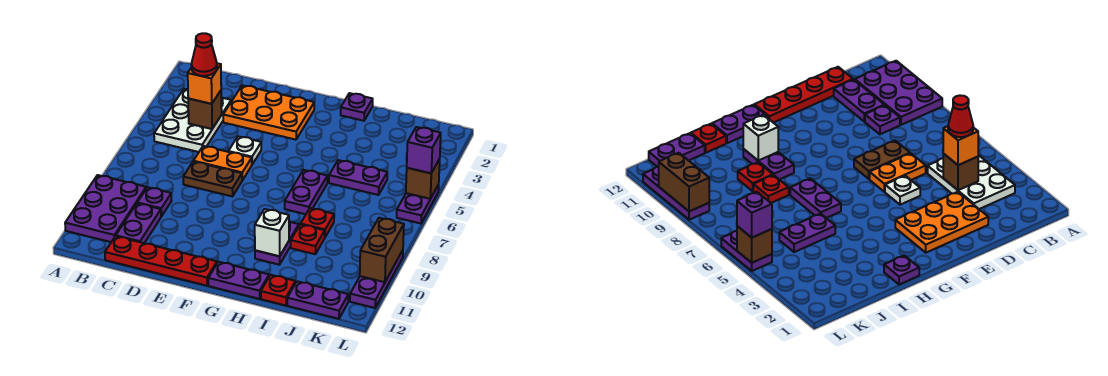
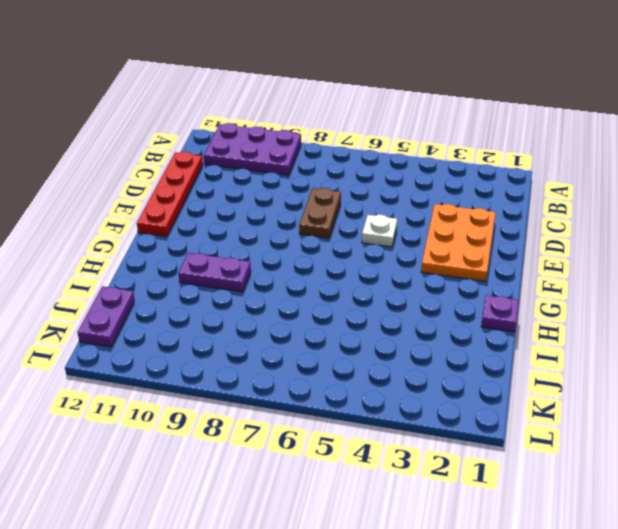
none -> white plate B3:C5 level 1
none -> purple plate C9 level 1
none -> purple plate C10:C11 level 1

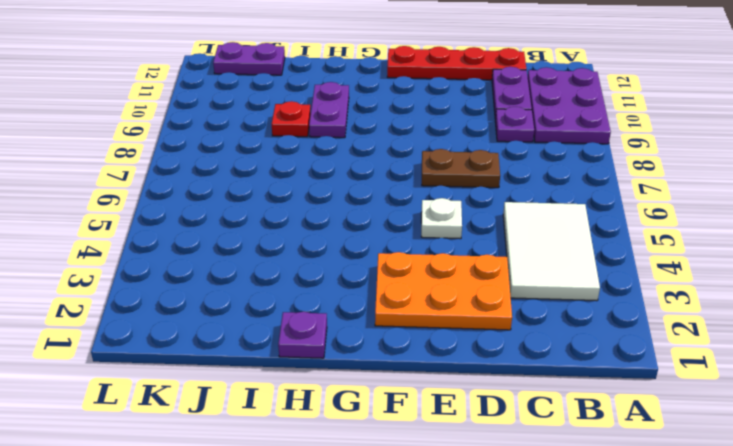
white tile B3:C5 level 1 -> white plate B3:C5 level 1
none -> orange plate D6:E6 level 1
none -> purple plate G12:H12 level 1
none -> purple plate H6:H7 level 1

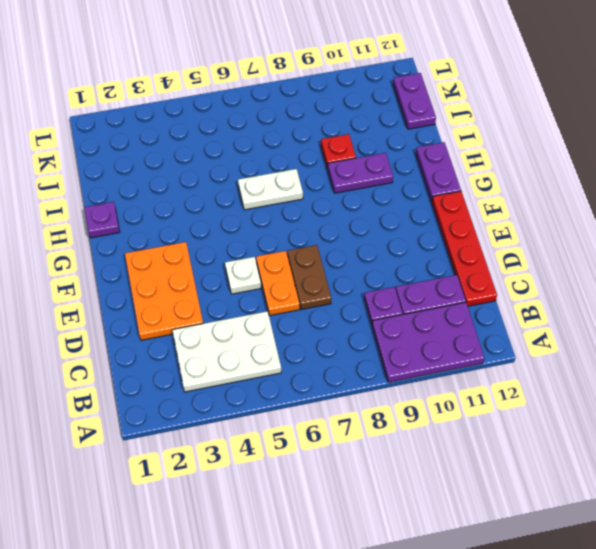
white plate H6:H7 level 1 -> purple plate H6:H7 level 1
none -> purple plate I5:J5 level 1
none -> red plate I8 level 1
none -> red plate I12 level 1

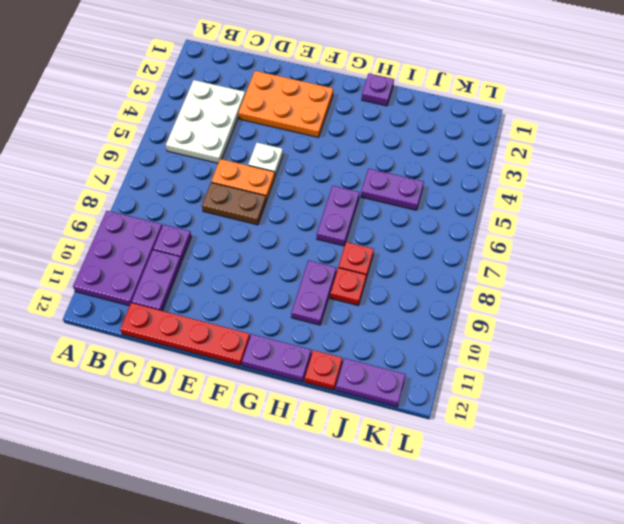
none -> purple plate L5:L6 level 1
none -> purple plate L9:L11 level 1
none -> brown brick C4 level 2

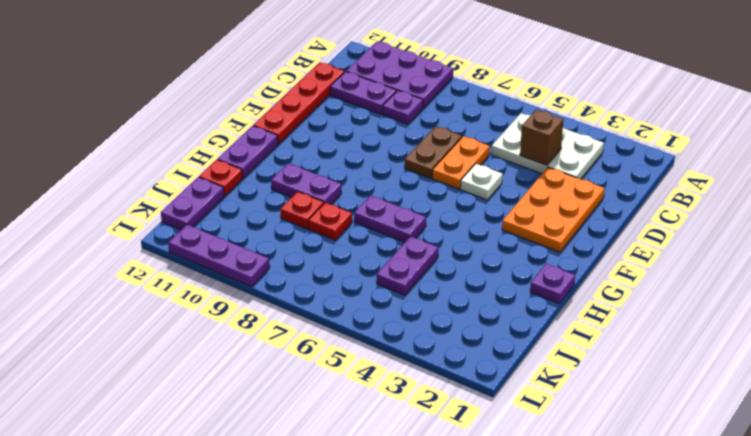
none -> purple plate L5:L6 level 1
none -> white brick H10 level 2
none -> brown brick L5 level 2

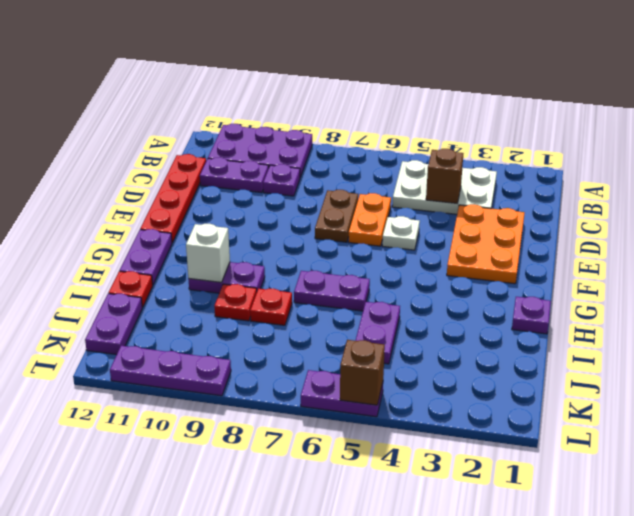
none -> brown brick L9:L10 level 2
none -> orange brick C4 level 3
none -> purple brick L5 level 3

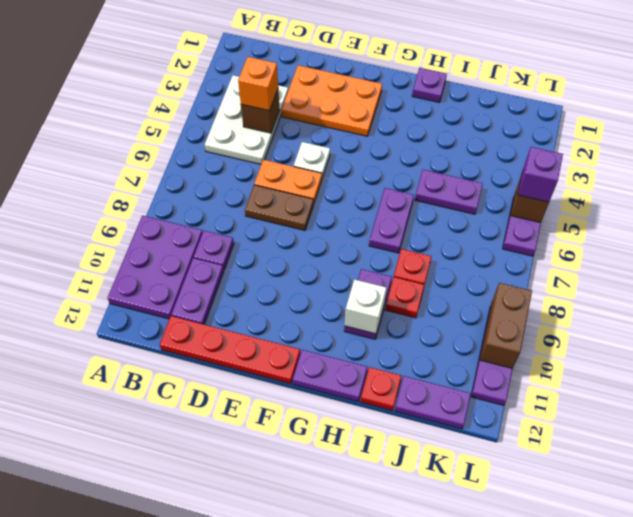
none -> red cone C4 level 4

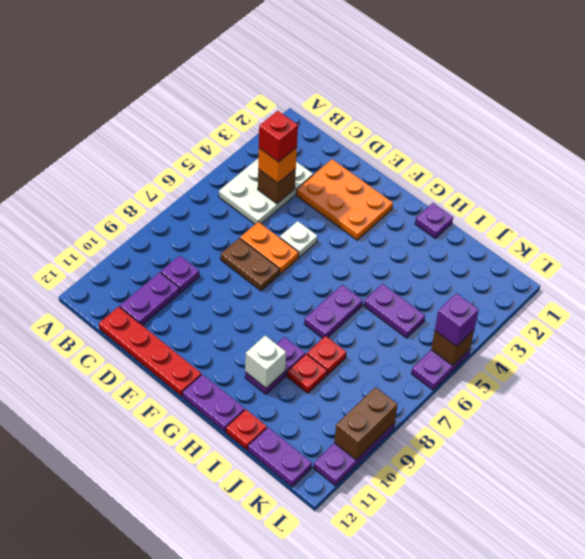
red brick C4 level 4 -> red cone C4 level 4
none -> purple plate A9:B11 level 1

